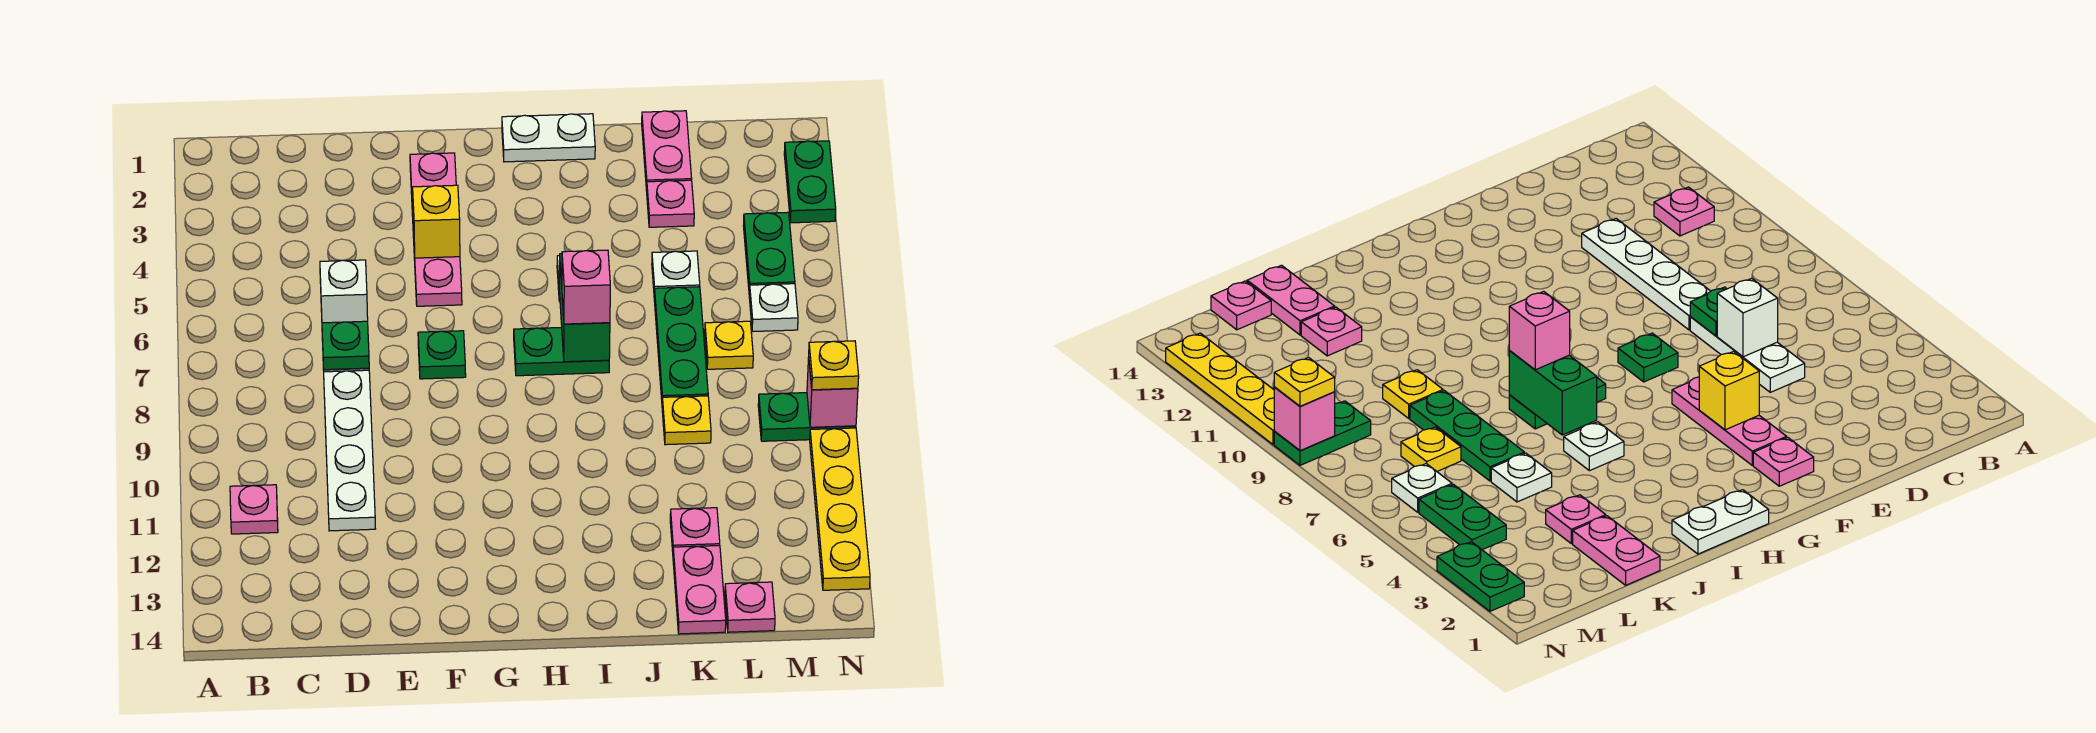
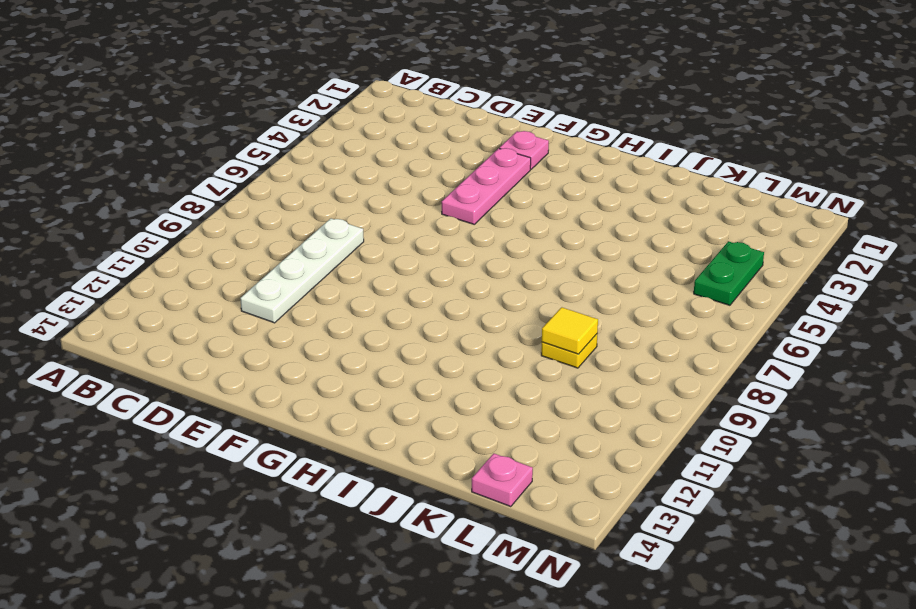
yellow tile K9 level 2 -> none
none -> pink plate B11 level 1
none -> white plate D5:D7 level 1
none -> green plate F7 level 1
none -> white plate H1:I1 level 1

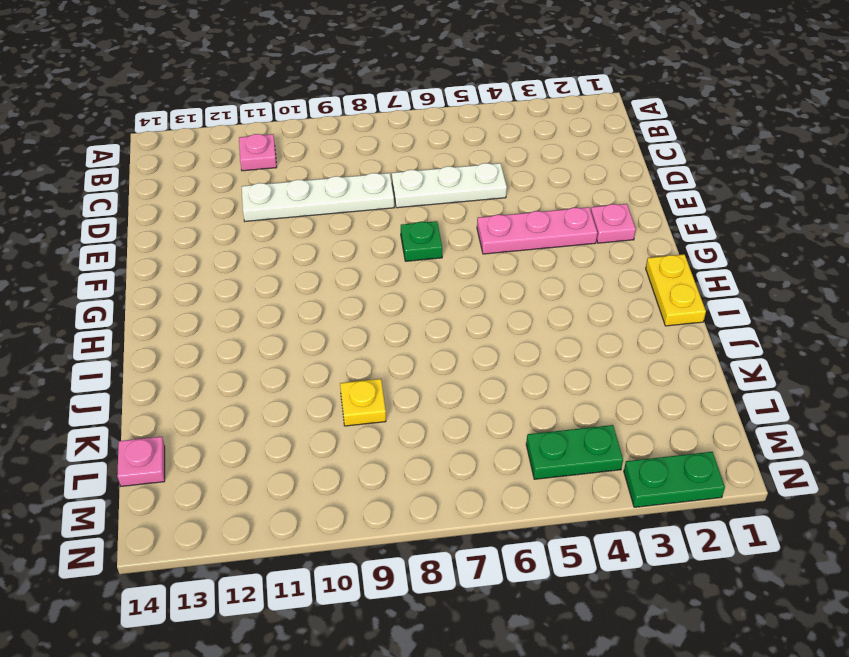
yellow plate H1:I1 level 1 -> white plate H1:I1 level 1
none -> green plate H7:I7 level 1
none -> white plate I5 level 1
none -> pink plate K1:K2 level 1
none -> pink plate K3 level 1

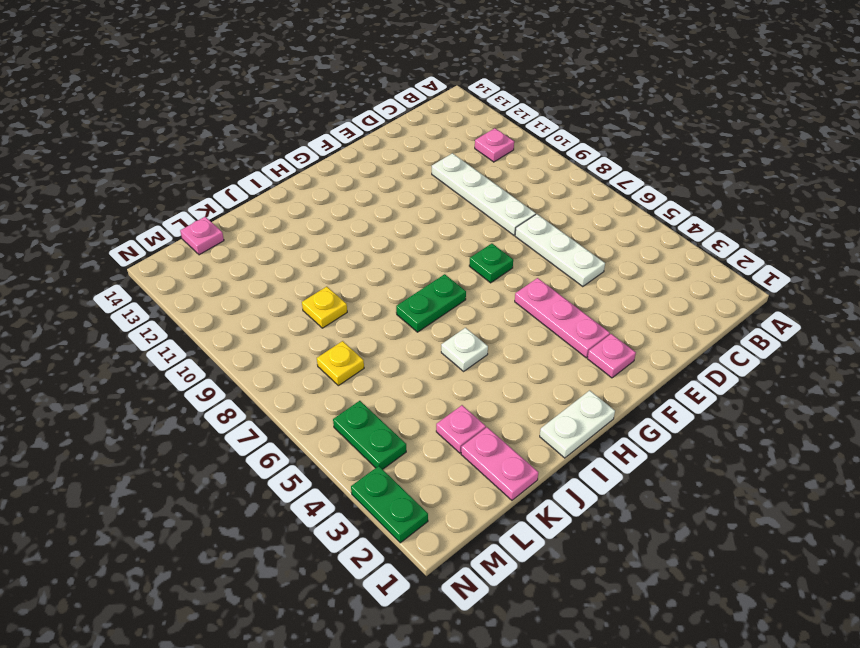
none -> white plate K5 level 1
none -> green plate K6:K8 level 1
none -> pink plate K12 level 1
none -> pink plate K13:K14 level 1

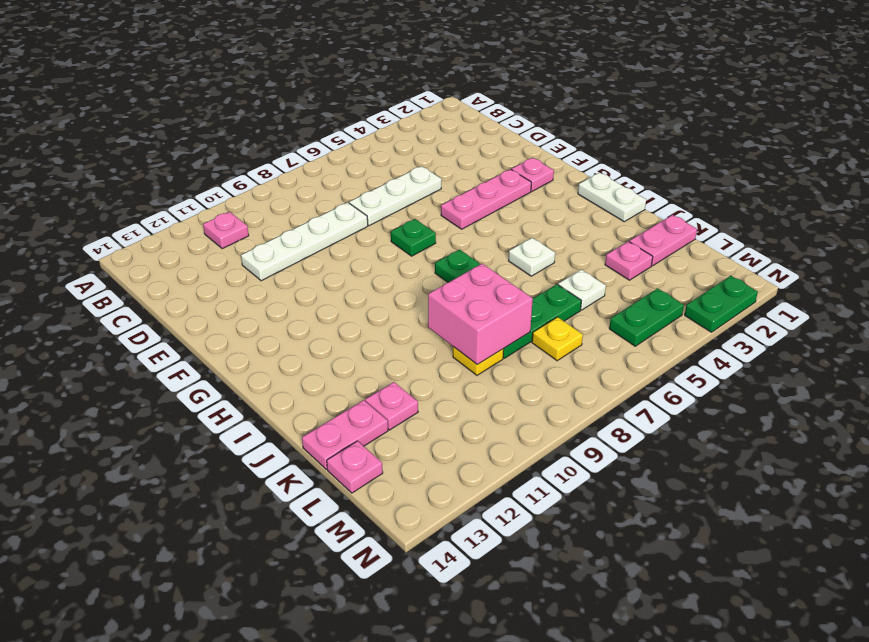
pink brick J8:K9 level 2 -> none
none -> white plate M6 level 1
none -> green plate M9:N9 level 1
none -> yellow plate N10:N13 level 1
none -> white brick D6 level 2

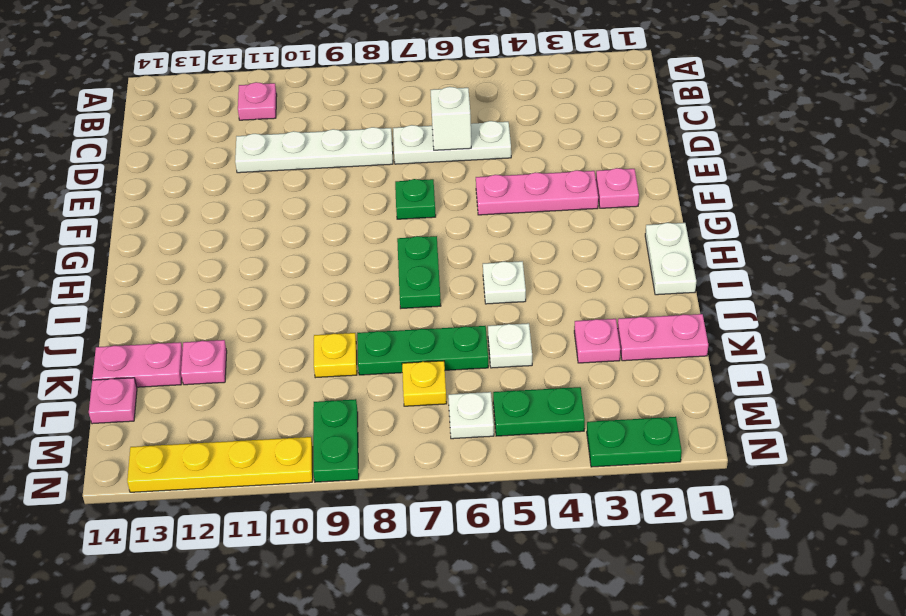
none -> green plate D7 level 2
none -> yellow brick F4 level 2
none -> green brick I6:I7 level 2
none -> pink brick N9 level 2

